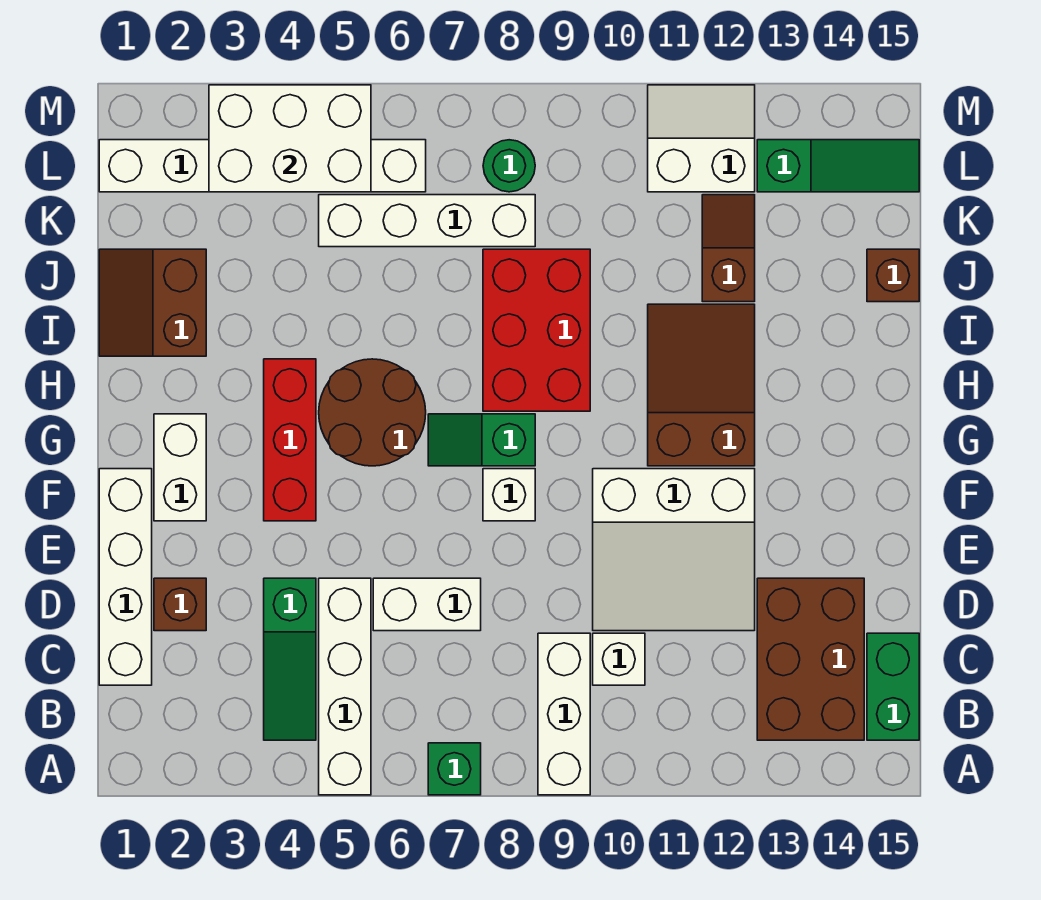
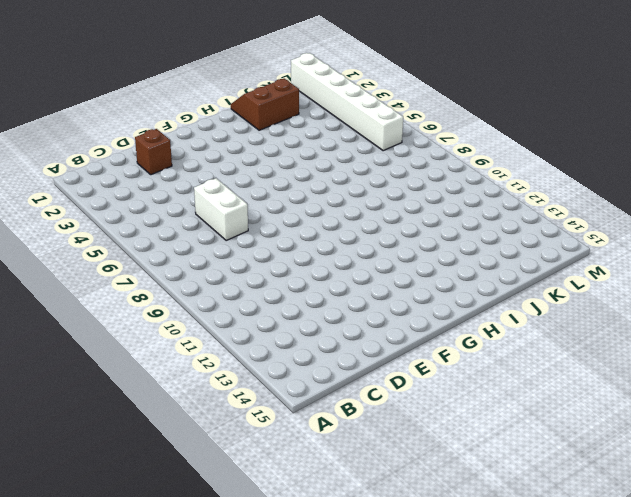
none -> white brick A5:D5 level 1
none -> green brick A7 level 1
none -> white brick A9:C9 level 1

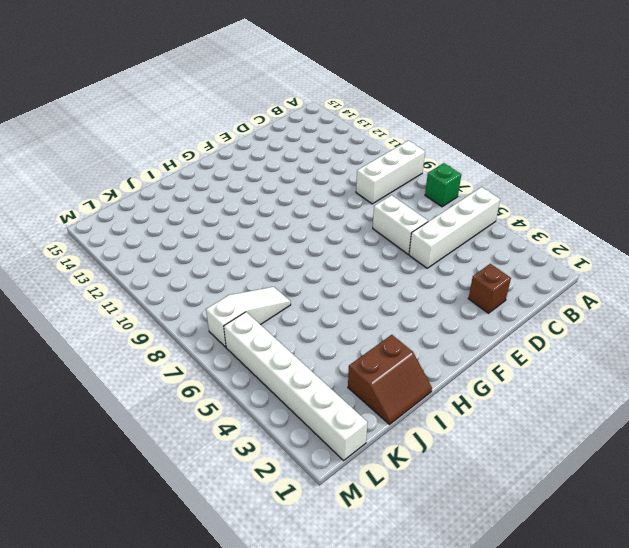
white slope J7:L7 level 1 top L -> white brick K5:K8 level 1
none -> green slope B4:D4 level 1 top D
none -> brown brick B13:D14 level 1
none -> green brick B15:C15 level 1

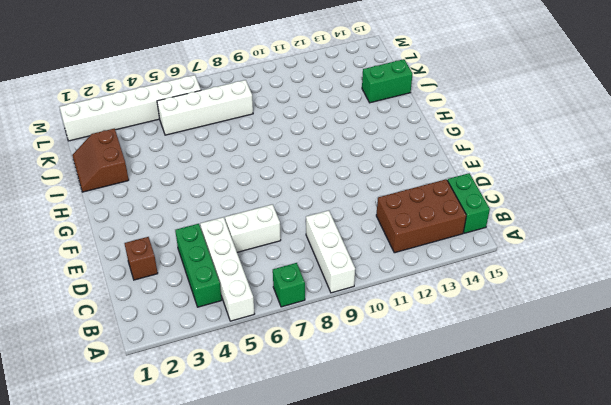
green brick B4:D4 level 1 -> green slope B4:D4 level 1 top D
brown brick B12:C14 level 1 -> brown brick B13:D14 level 1
green brick J14:J15 level 1 -> brown brick J15 level 1
none -> white brick C1:F1 level 1
none -> white brick C10 level 1
none -> white slope D10:F12 level 1 top F

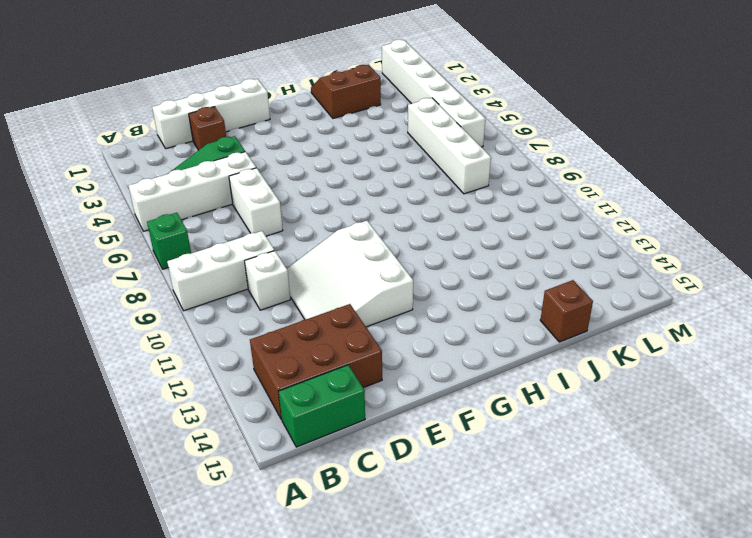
none -> white brick F2:G2 level 1
none -> red brick F4:H4 level 1
none -> white brick F8 level 1

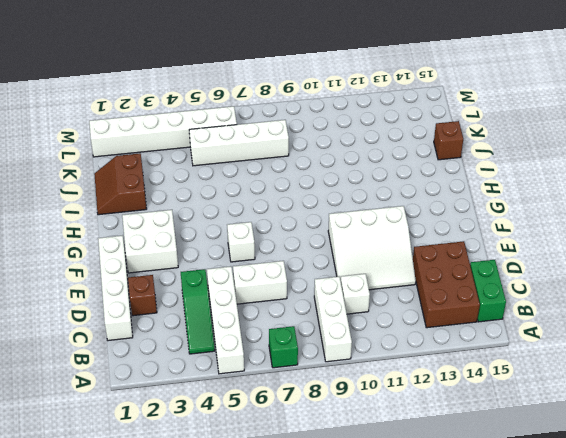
white brick F2:G3 level 1 -> white brick F2:G2 level 1
white brick F6 level 1 -> white brick F8 level 1
none -> red brick F4:H4 level 1
none -> brown round brick G5:H6 level 1
none -> green slope G7:G8 level 1 top 8

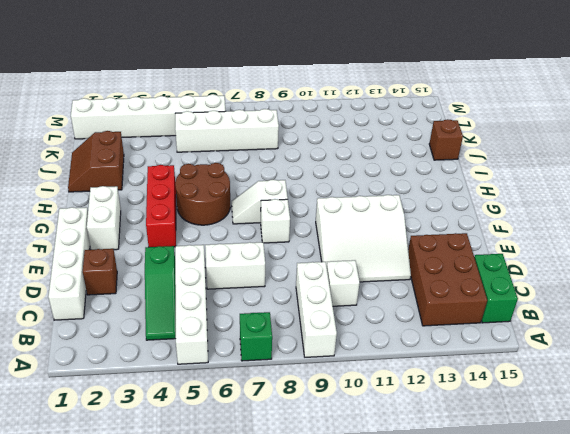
white slope G7:G8 level 1 top 8 -> green slope G7:G8 level 1 top 8
none -> brown slope G11:I12 level 1 top G
none -> red brick H8:J9 level 1
none -> brown slope J12:K12 level 1 top J

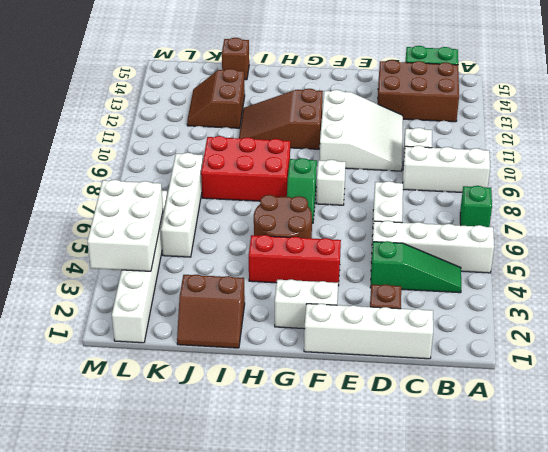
brown slope J12:K13 level 1 top J -> brown slope J12:K12 level 1 top J
none -> green round brick L8 level 1
none -> white slope L11:M12 level 1 top L
none -> green slope L13:L15 level 1 top 13

